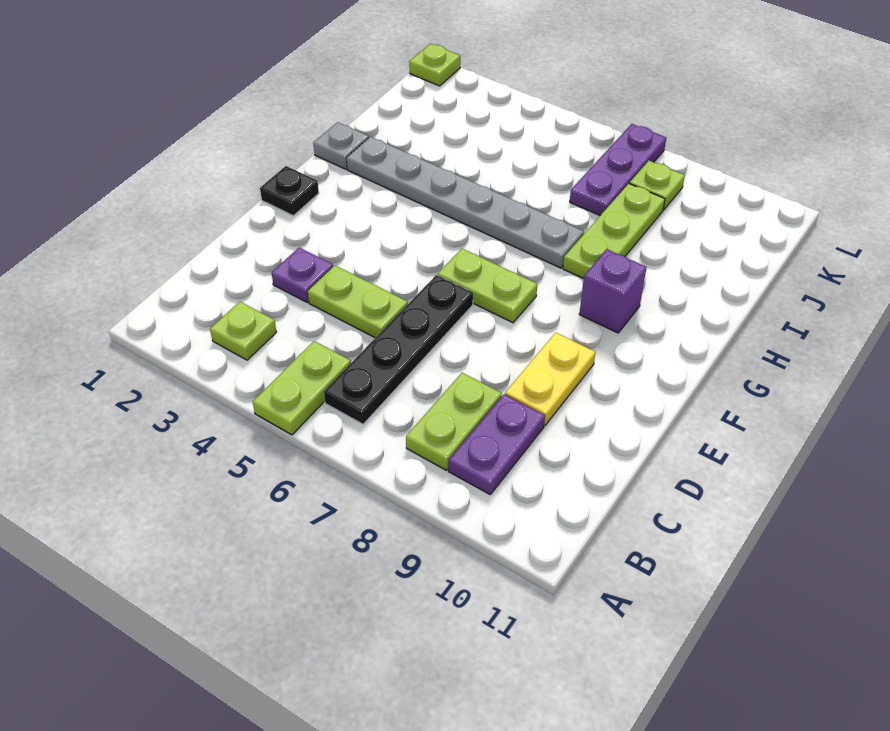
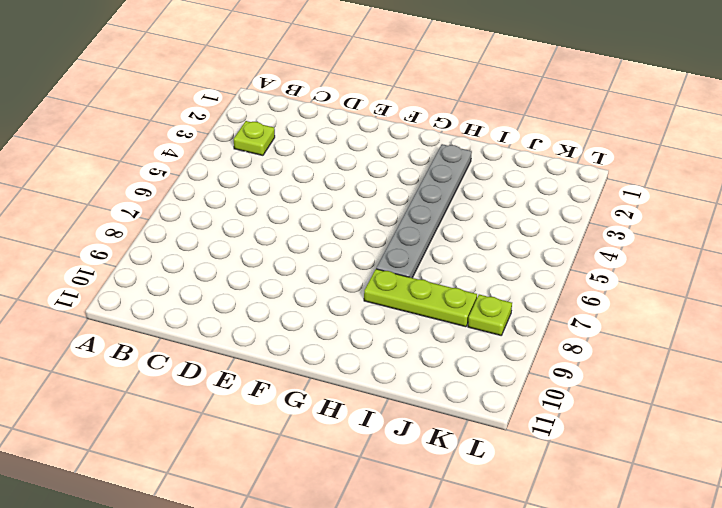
none -> lime plate A5:B5 level 1
none -> black plate B6:E6 level 1
none -> lime plate B8:C8 level 1

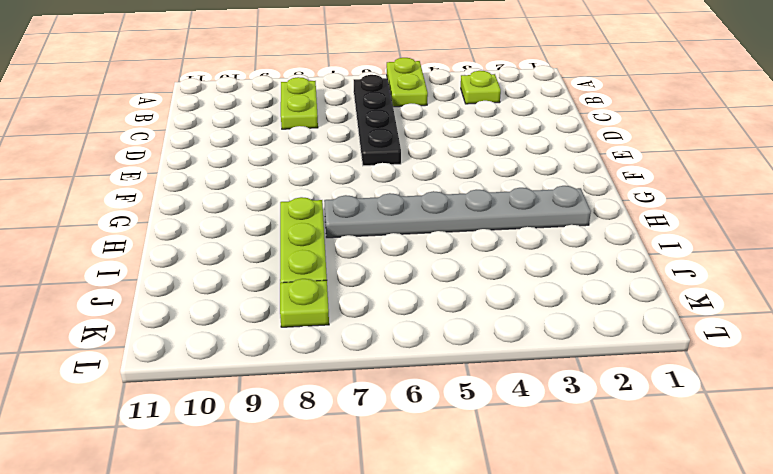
none -> purple plate B9:C9 level 1
none -> purple plate D3 level 1
none -> lime plate D4:D5 level 1

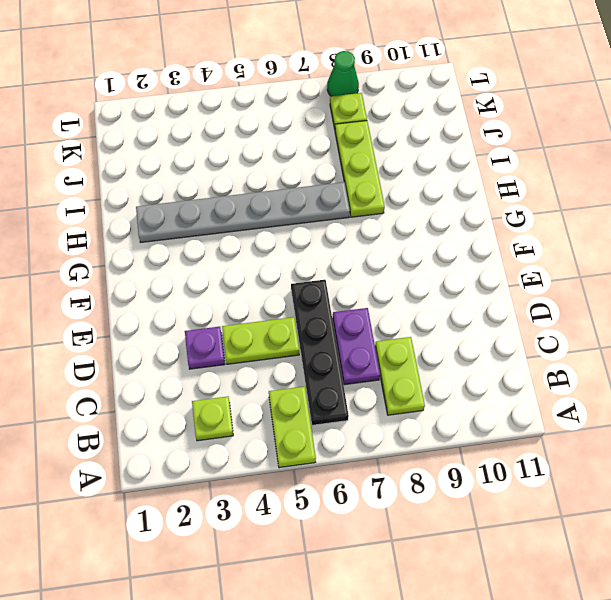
purple plate C7:D7 level 1 -> purple plate B9:C9 level 1
green cone L8 level 1 -> none
none -> yellow plate D9:E9 level 1
none -> black plate F1 level 1
none -> lime plate F6:F7 level 1

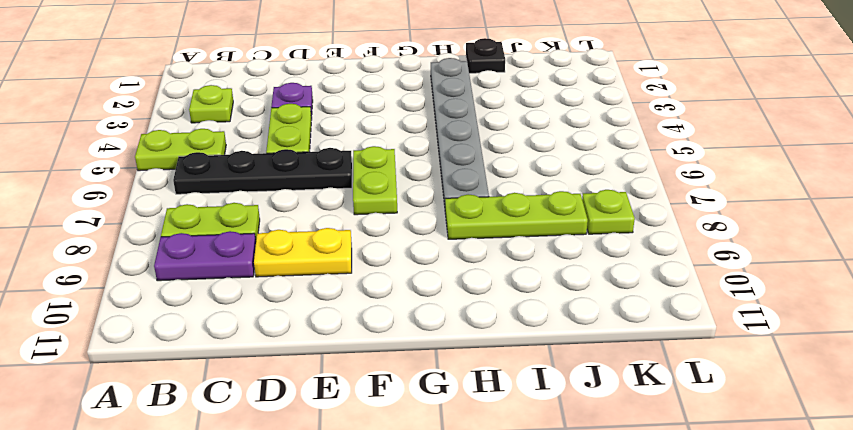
black plate I1 level 1 -> black plate F1 level 1
none -> purple brick G9 level 1
none -> grey plate H1 level 1
none -> purple plate J7:L7 level 1

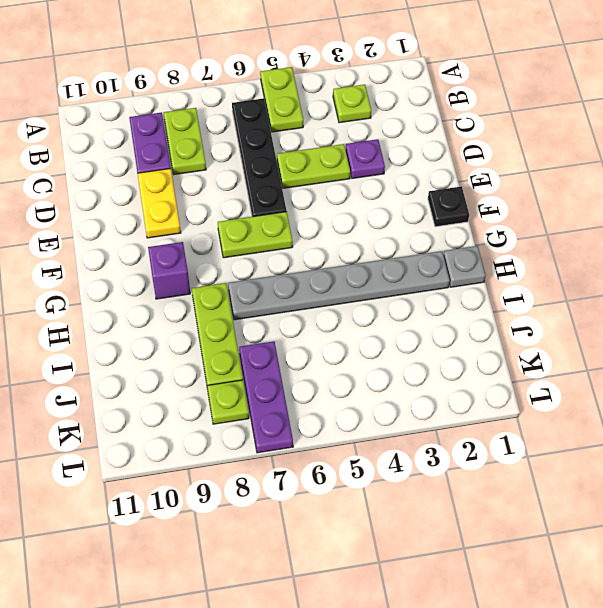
none -> lime plate L1 level 1

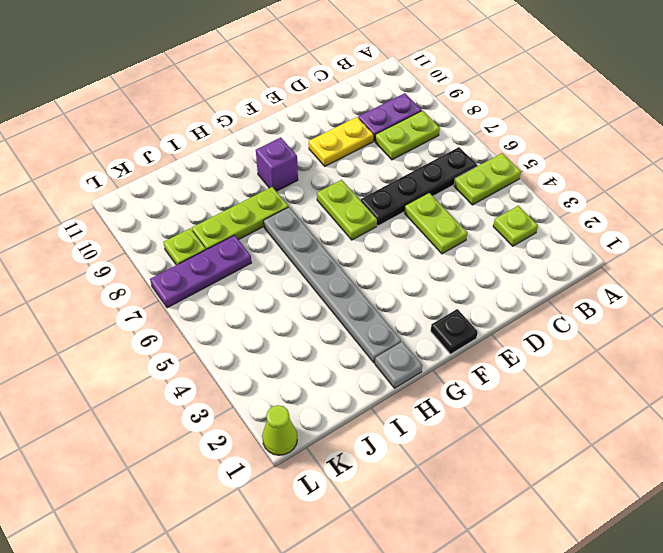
lime cone L1 level 1 -> lime plate L1 level 1
none -> purple plate D3 level 1

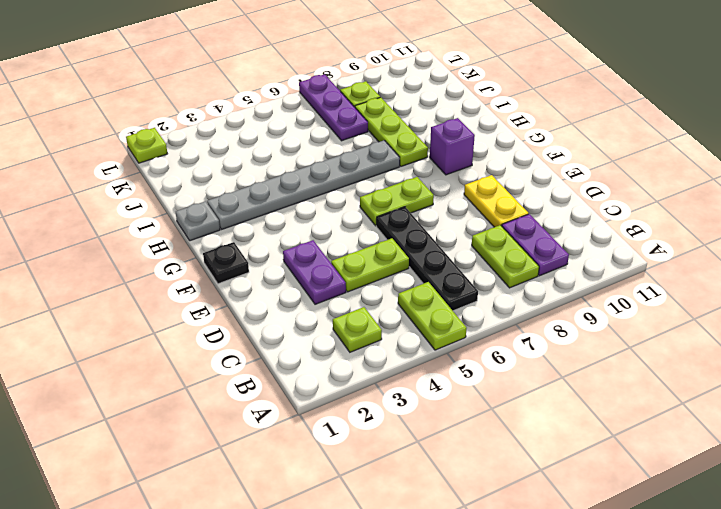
purple plate D3:E3 level 1 -> purple plate D3 level 1

